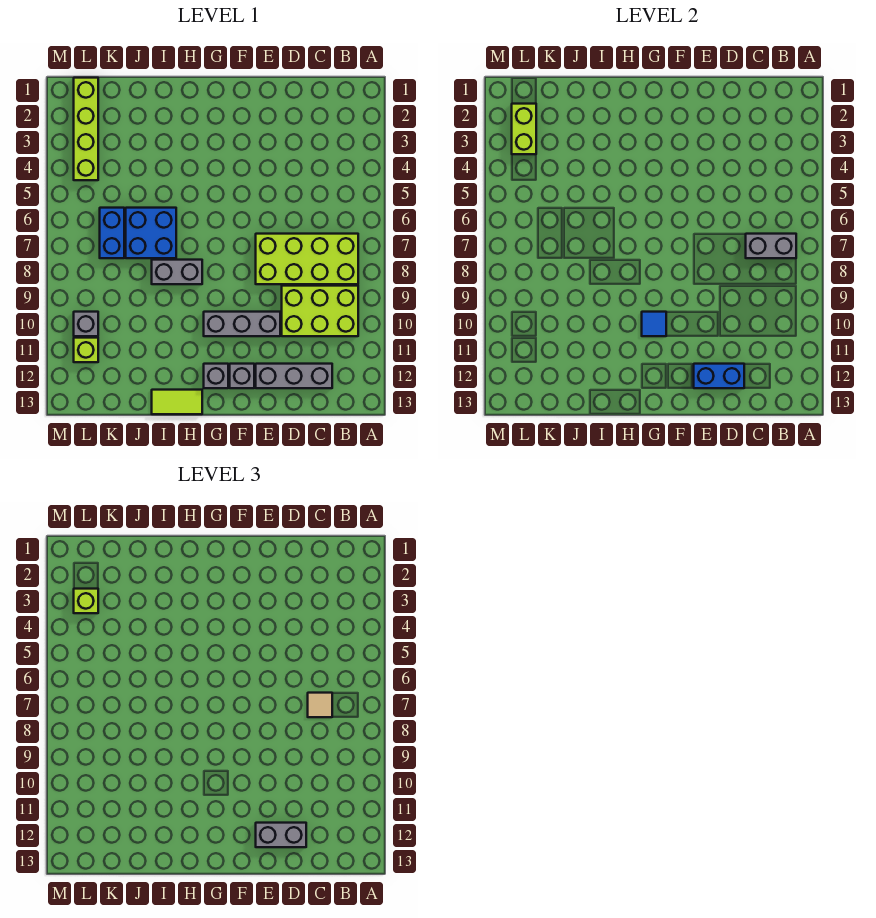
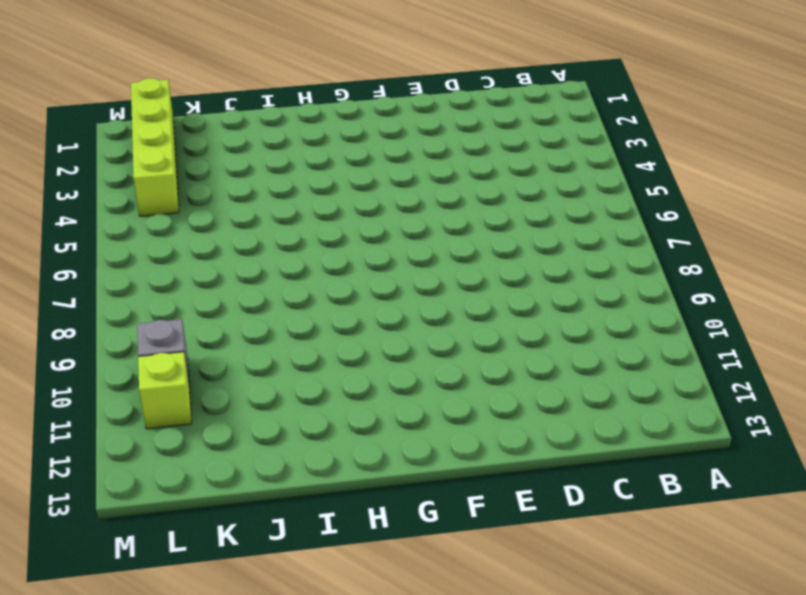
none -> lime brick B7:E8 level 1
none -> lime brick B9:D10 level 1
none -> grey brick C12:E12 level 1

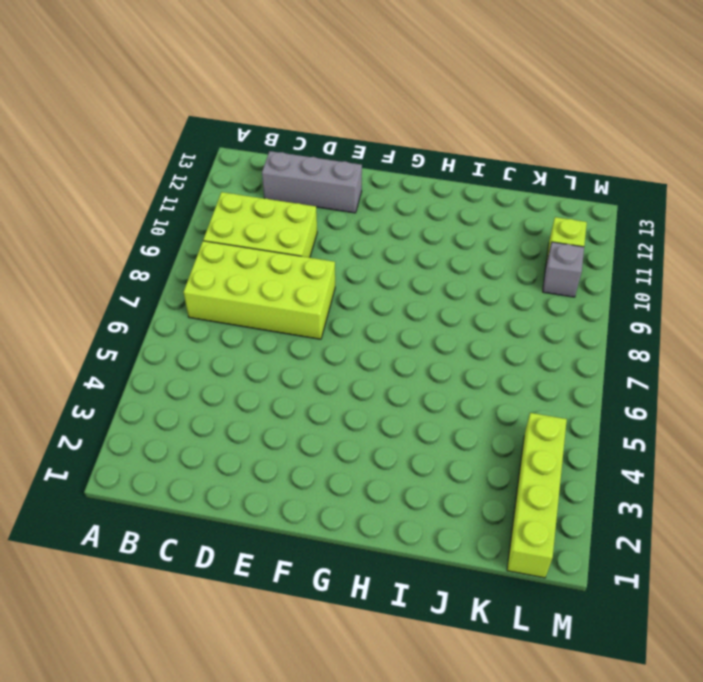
none -> grey brick E10:G10 level 1
none -> grey brick F12 level 1
none -> grey brick G12 level 1

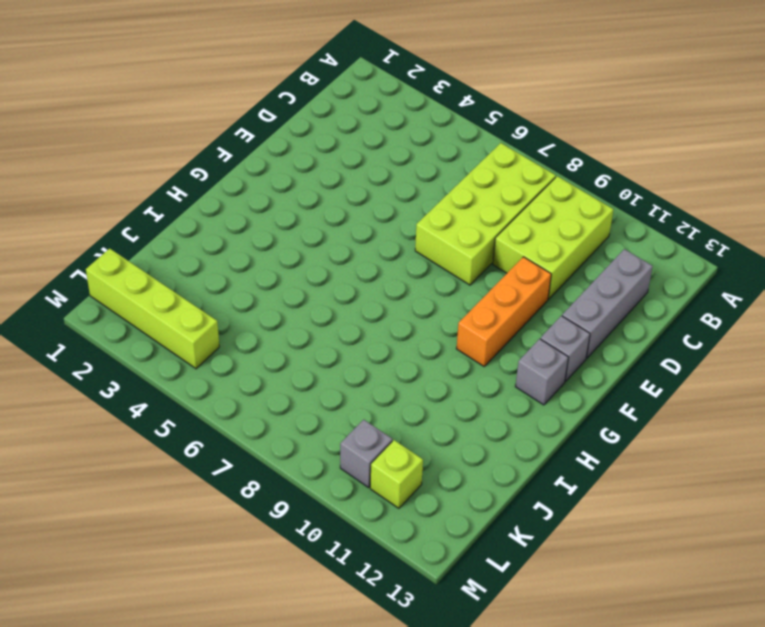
orange brick E10:G10 level 1 -> grey brick E10:G10 level 1
none -> grey brick H8:I8 level 1
none -> lime tile H13:I13 level 1
none -> blue brick I6:J7 level 1

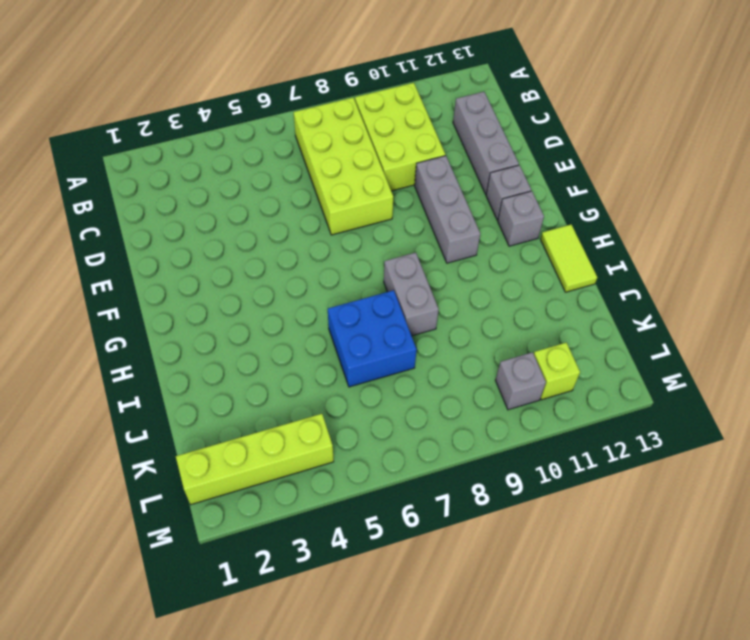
none -> blue brick K6:K7 level 1
none -> grey brick B7:C7 level 2
none -> blue brick D12:E12 level 2

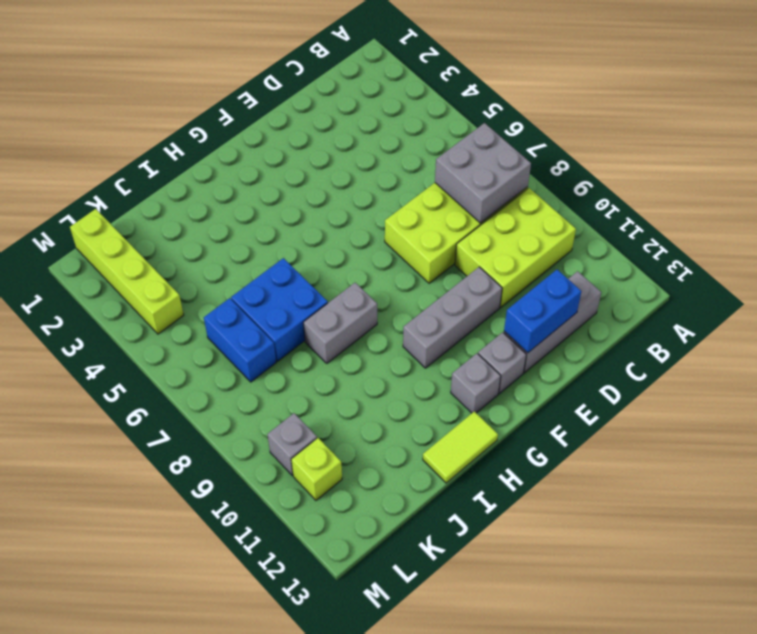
grey brick B7:C8 level 2 -> grey brick B7:C7 level 2
none -> blue tile G10 level 2
none -> lime brick L2:L3 level 2
none -> tan tile C7 level 3

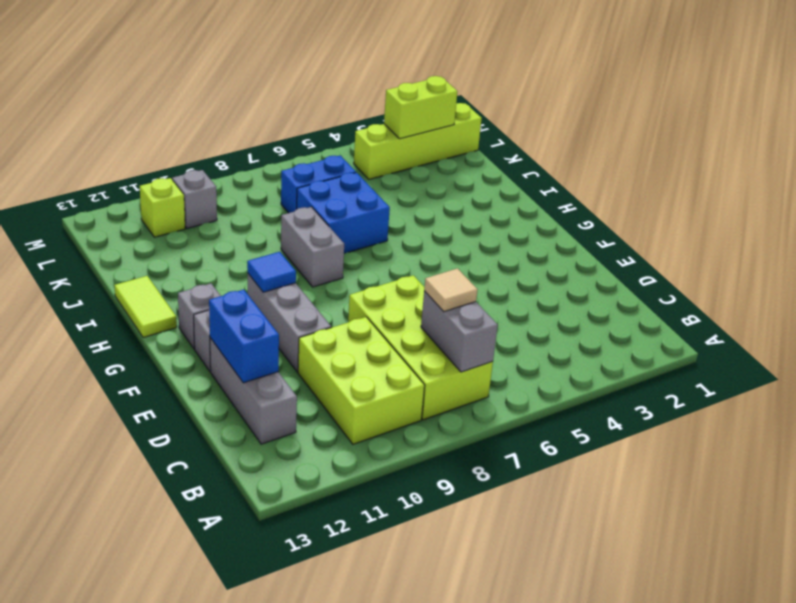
none -> grey brick D12:E12 level 3
none -> lime brick L3 level 3

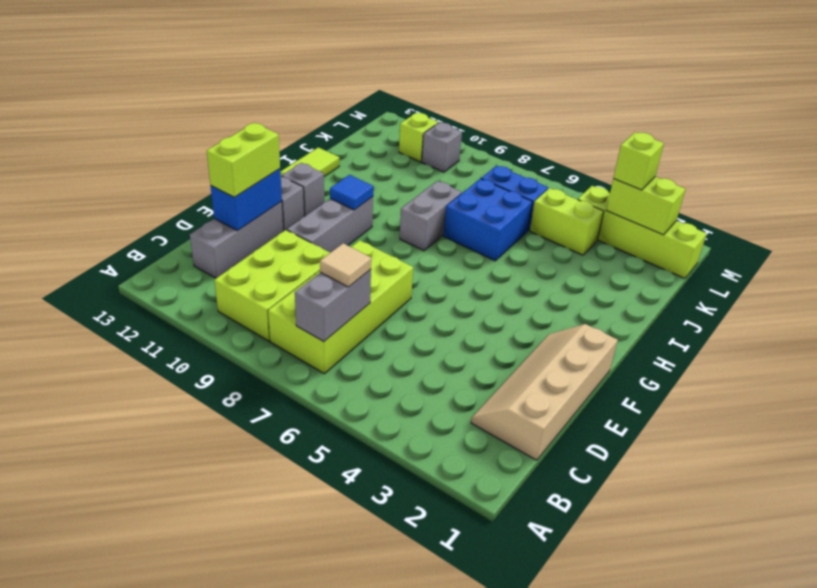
tan slope C1:F2 level 1 top 1 -> none
lime brick D12:E12 level 3 -> grey brick D12:E12 level 3
lime brick K4:K5 level 1 -> none

